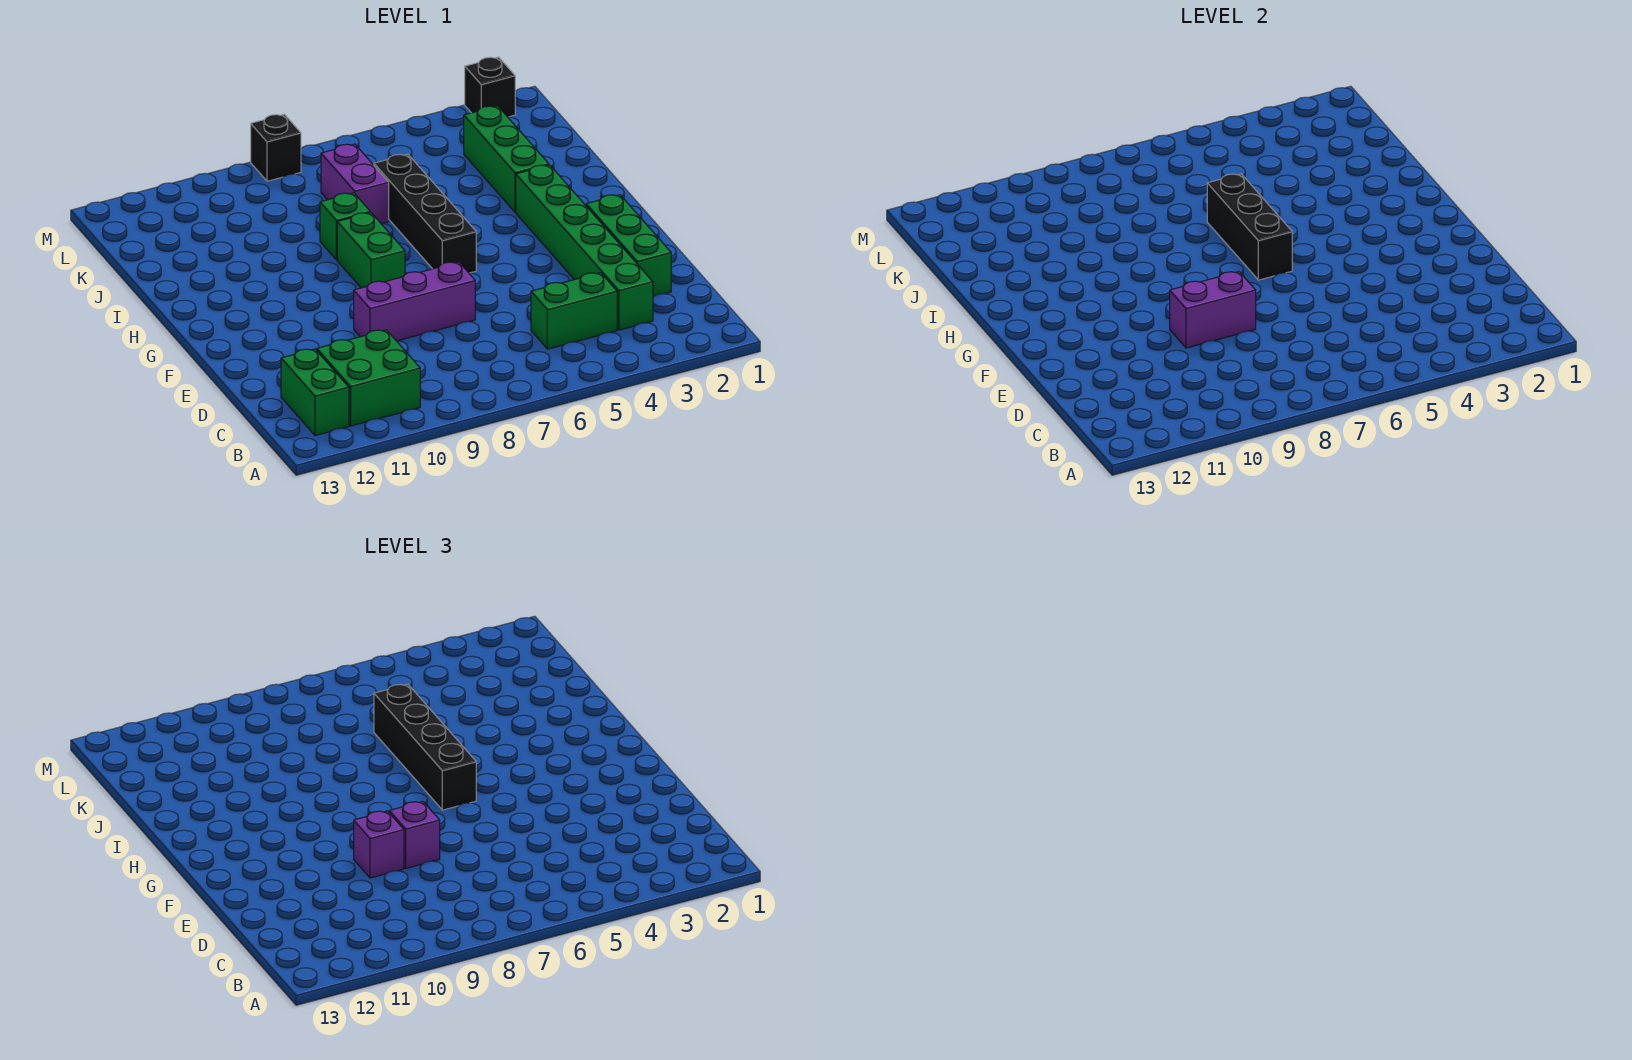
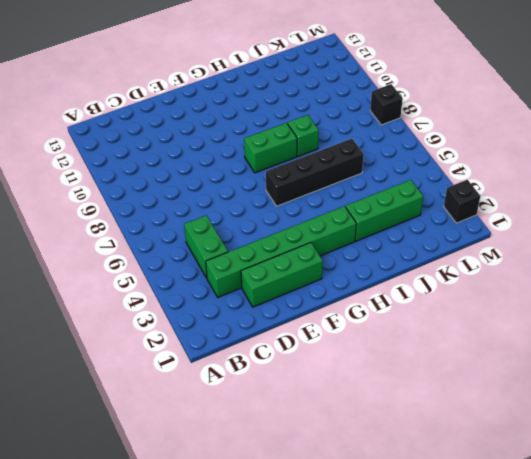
none -> green brick B10:C11 level 1
none -> green brick B12:C12 level 1
none -> purple brick E7:E9 level 1

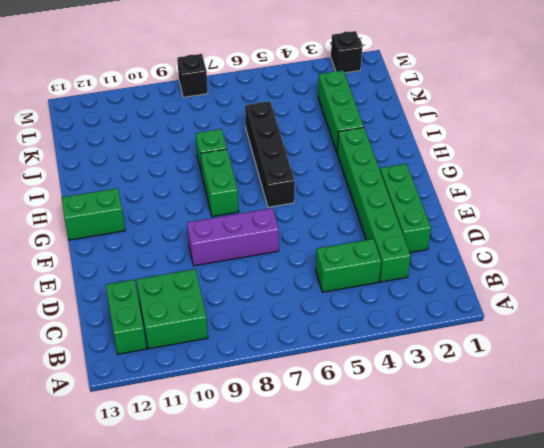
green brick G12:G13 level 1 -> none
none -> purple brick J7:K7 level 1
none -> purple brick E8:E9 level 2
none -> black brick G6:I6 level 2

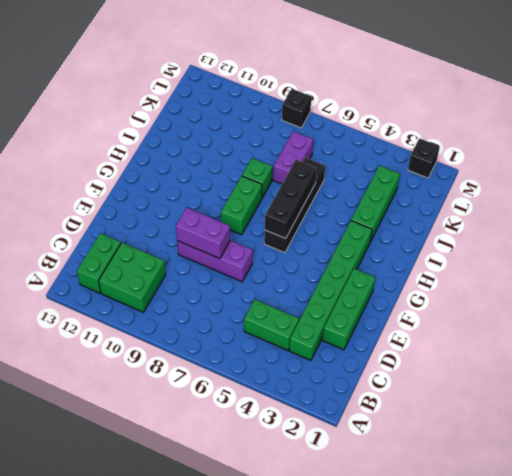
none -> purple brick E8 level 3
none -> purple brick E9 level 3
none -> black brick G6:J6 level 3

